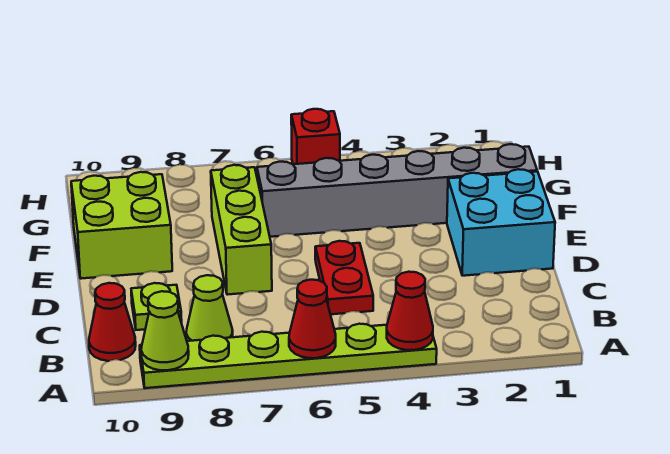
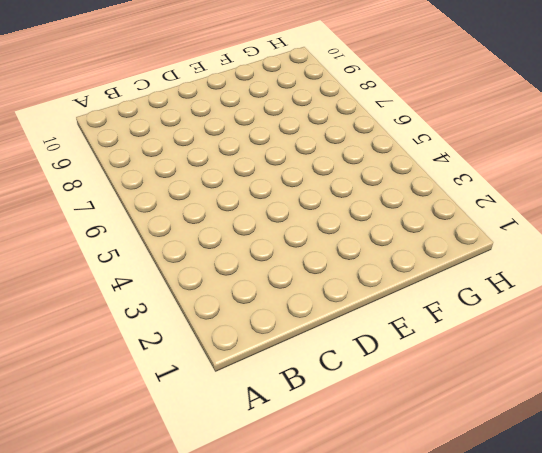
none -> lime plate A4:A9 level 1
none -> lime cone B8 level 1
none -> red cone B10 level 1

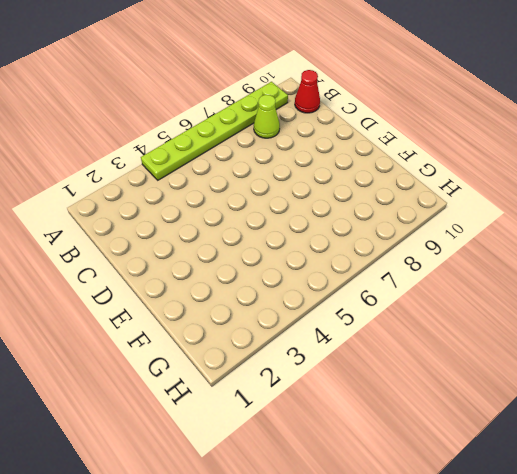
none -> red plate C5:D5 level 1
none -> lime plate C9 level 1
none -> cyan brick D1:E2 level 1

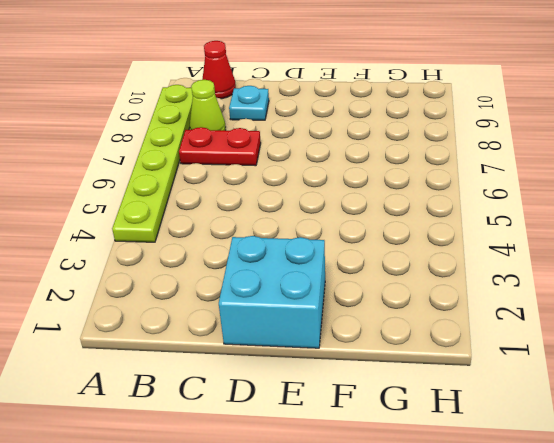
red plate B7:C7 level 1 -> red plate C5:D5 level 1
cyan plate C9 level 1 -> lime plate C9 level 1
none -> lime brick D7:F7 level 1
none -> lime brick E9:F10 level 1
none -> grey brick F1:F6 level 1

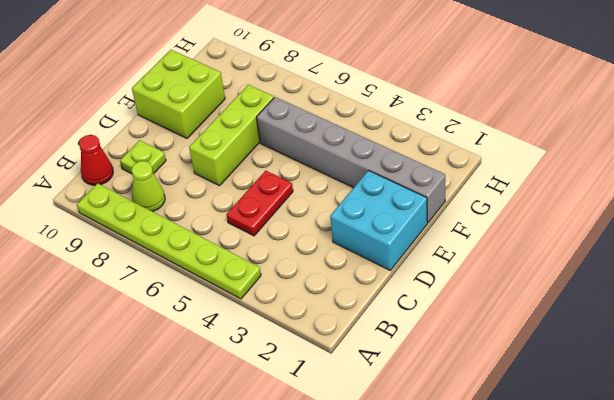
none -> red brick H5 level 1
none -> red cone A4 level 2
none -> red cone A6 level 2

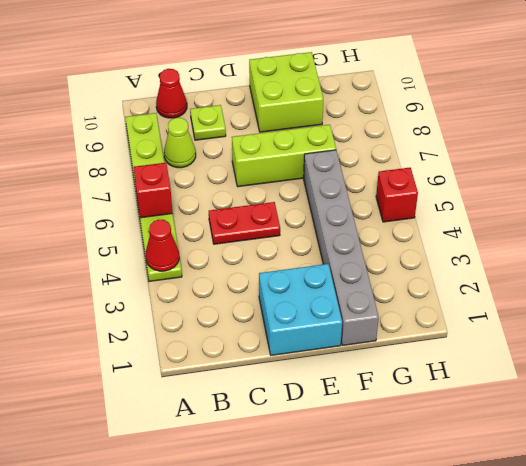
red brick A6 level 2 -> red cone A6 level 2
none -> lime cone A9 level 2

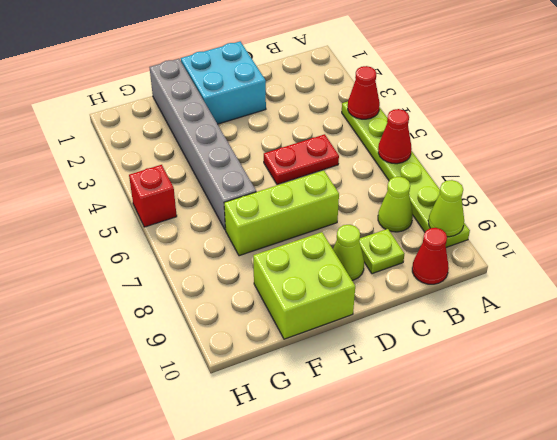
lime cone D9 level 1 -> none

